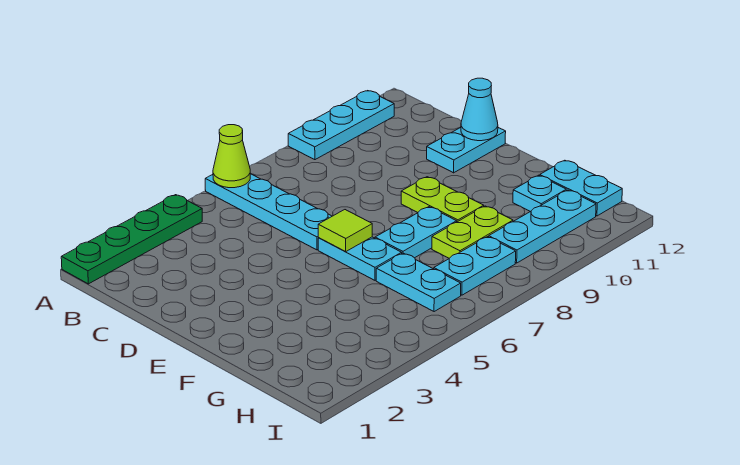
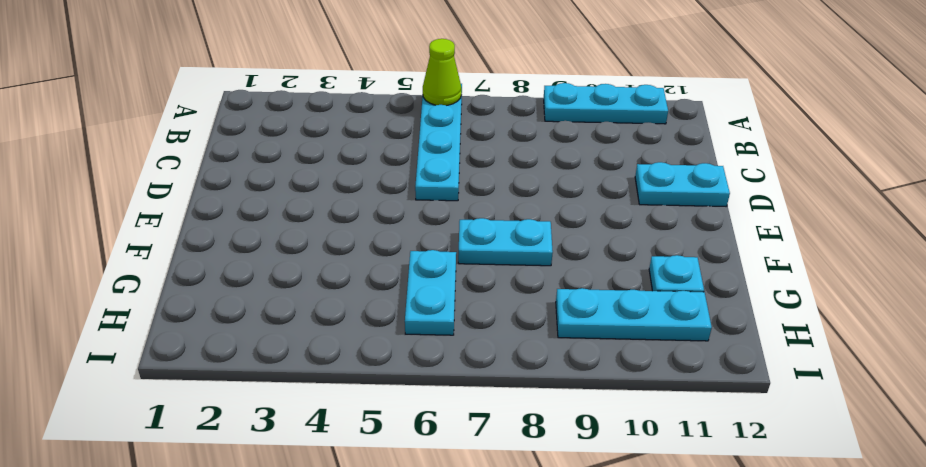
none -> green plate A1:A4 level 1
none -> cyan plate E6:F6 level 1
none -> lime plate E9:F9 level 1

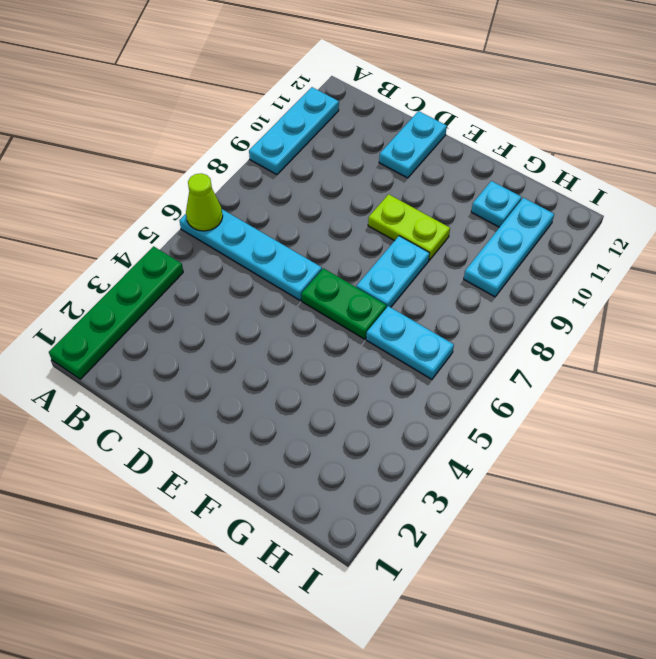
green plate E6:F6 level 1 -> cyan plate E6:F6 level 1
none -> lime plate G8:G9 level 1
none -> cyan plate G12:H12 level 1
none -> cyan plate H7:H8 level 1

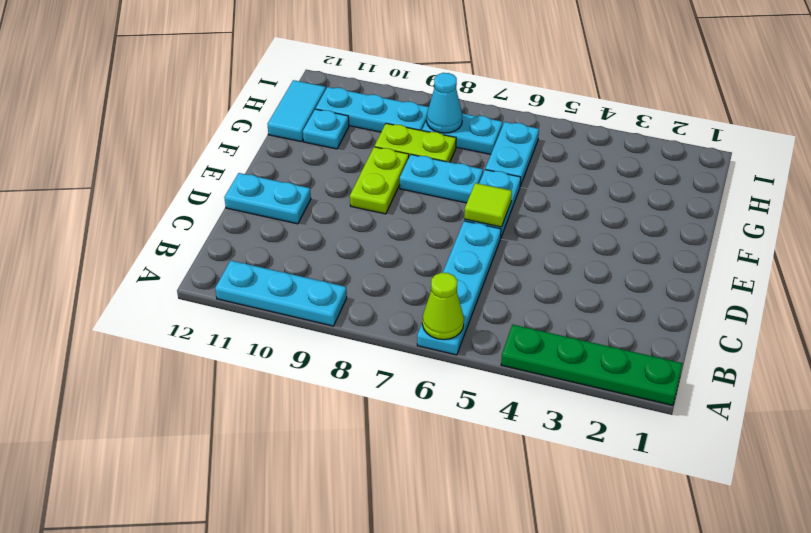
cyan tile G12:H12 level 1 -> cyan plate G12:H12 level 1
cyan cone H8 level 2 -> cyan cone D12 level 2

